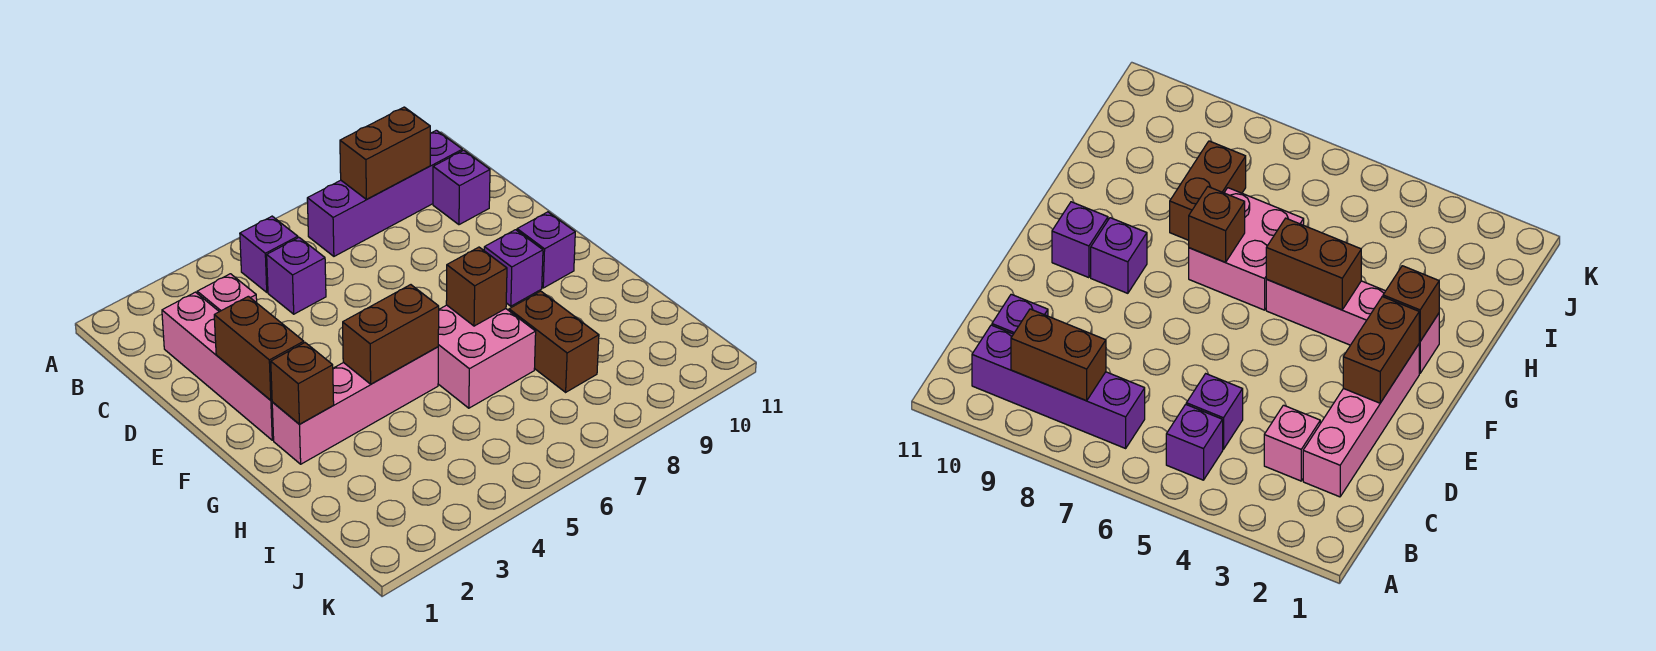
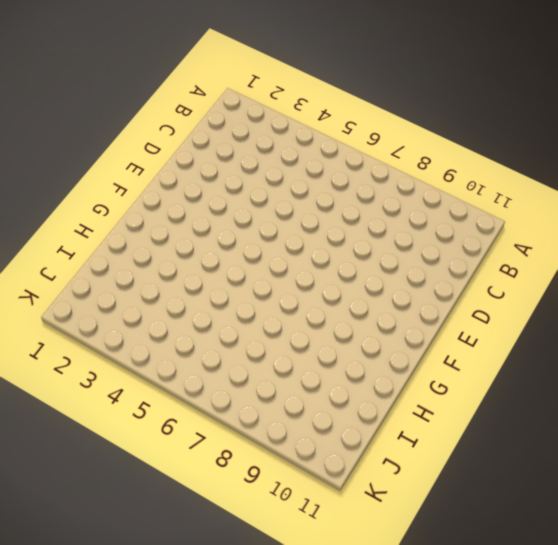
none -> purple brick B5 level 1
none -> purple brick B7:B10 level 1
none -> pink brick C2:F2 level 1

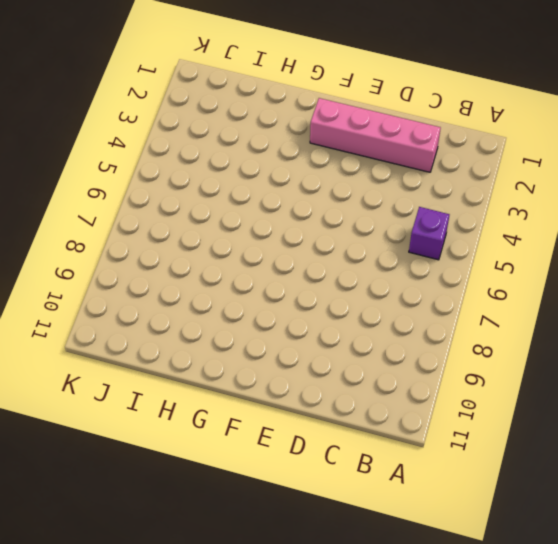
none -> purple brick B7:B10 level 1
none -> pink brick C3 level 1
none -> purple brick C5 level 1

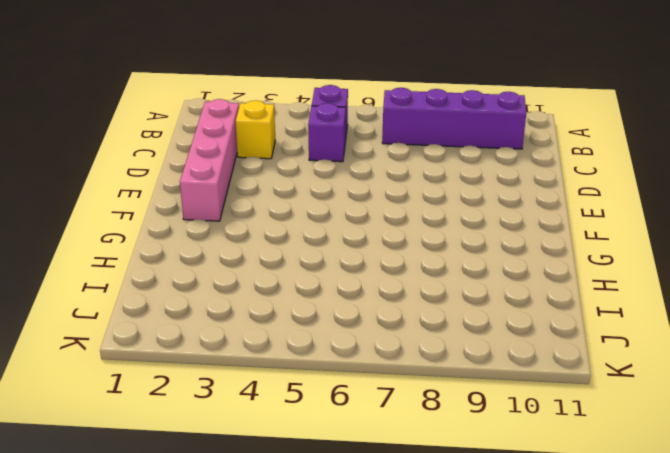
yellow brick C3 level 1 -> pink brick C3 level 1
none -> purple brick C10 level 1
none -> purple brick F9 level 1
none -> purple brick F10 level 1

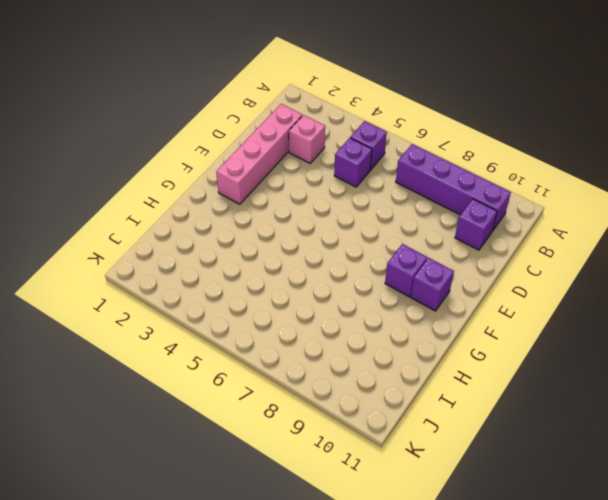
none -> pink brick G2:G5 level 1
none -> pink brick G6:H7 level 1
none -> brown brick H8:I8 level 1

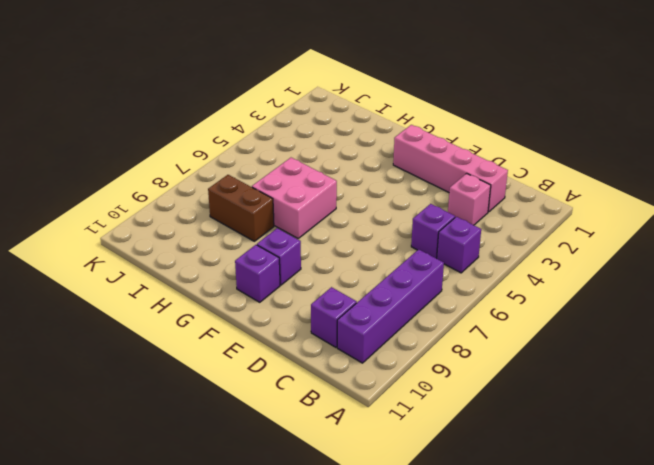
none -> pink brick G2:G5 level 1
none -> brown brick B8:B9 level 2
none -> brown brick E2:F2 level 2

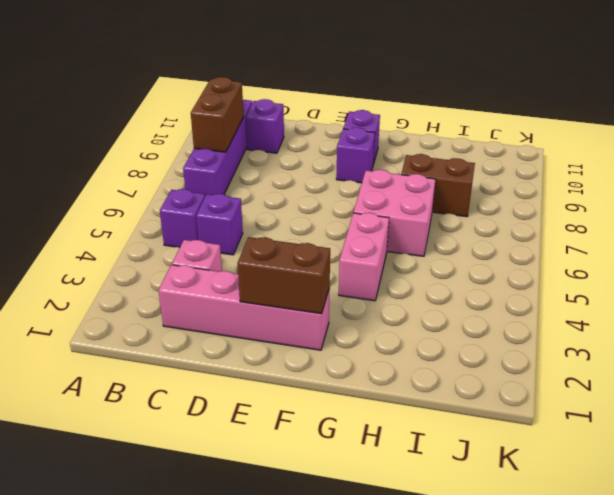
pink brick G4:G5 level 1 -> pink brick G2:G5 level 1
none -> brown brick G2 level 2
none -> brown brick G4:G5 level 2
none -> brown brick G7 level 2

